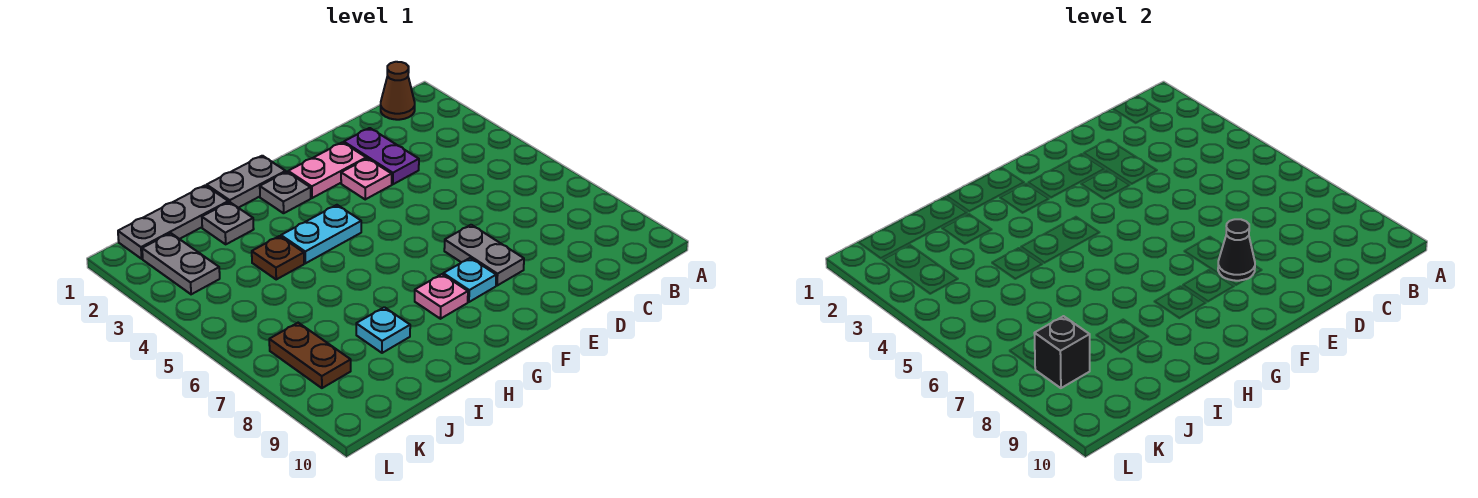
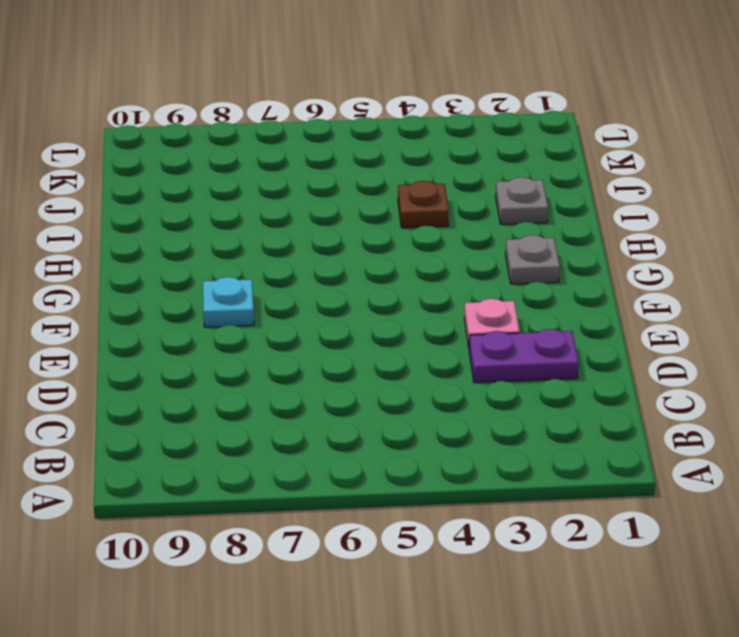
none -> brown cone B1 level 1
none -> pink plate E2:F2 level 1
none -> grey plate E7:E8 level 1

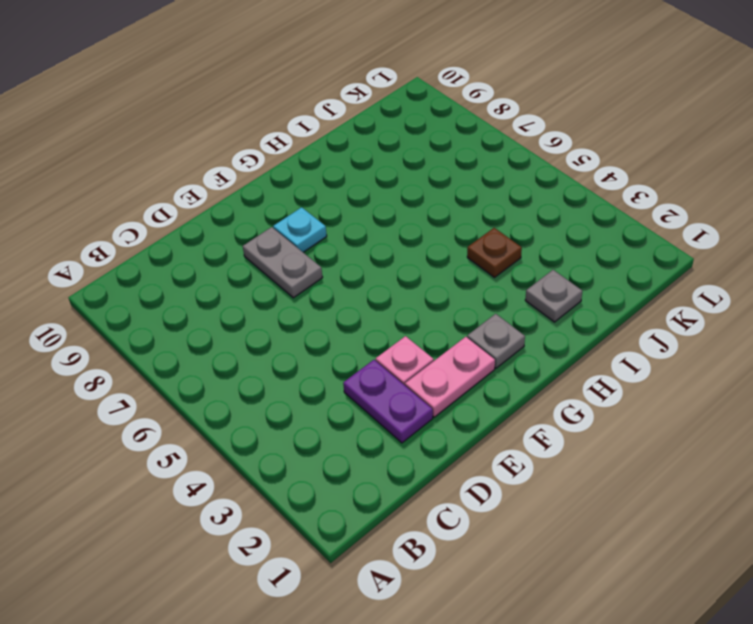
none -> brown cone B1 level 1
none -> grey plate G1:H1 level 1
none -> cyan plate G4:H4 level 1

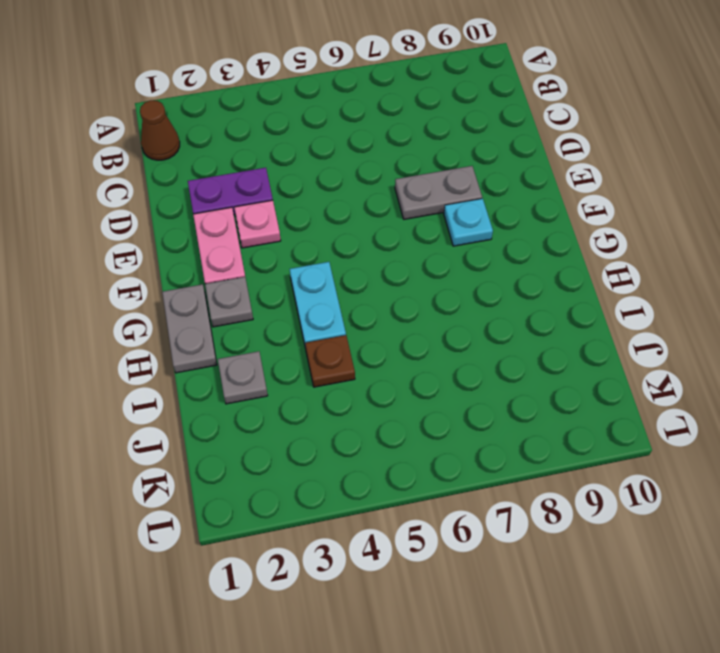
none -> pink plate G8 level 1
none -> grey plate I1:K1 level 1
none -> cyan plate I8 level 1

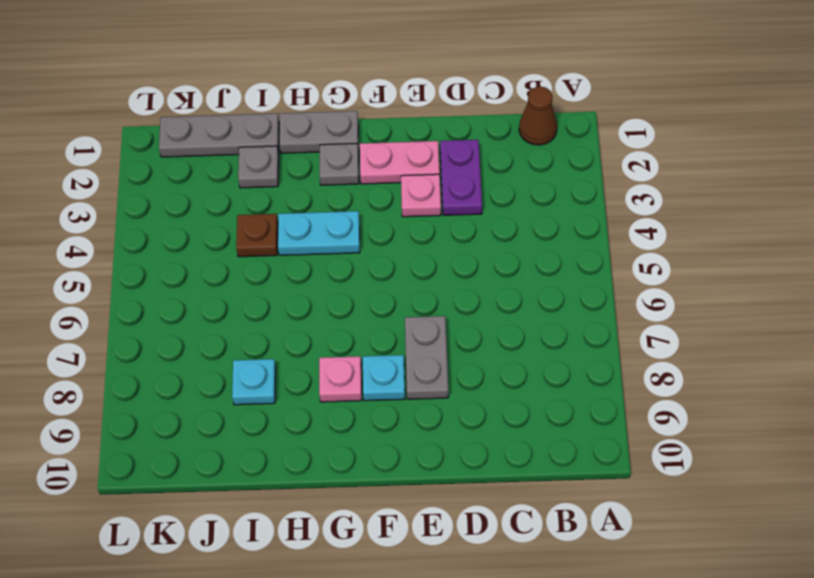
none -> grey plate K2:K3 level 1
none -> brown plate K7:K8 level 1
none -> black cone E8 level 2

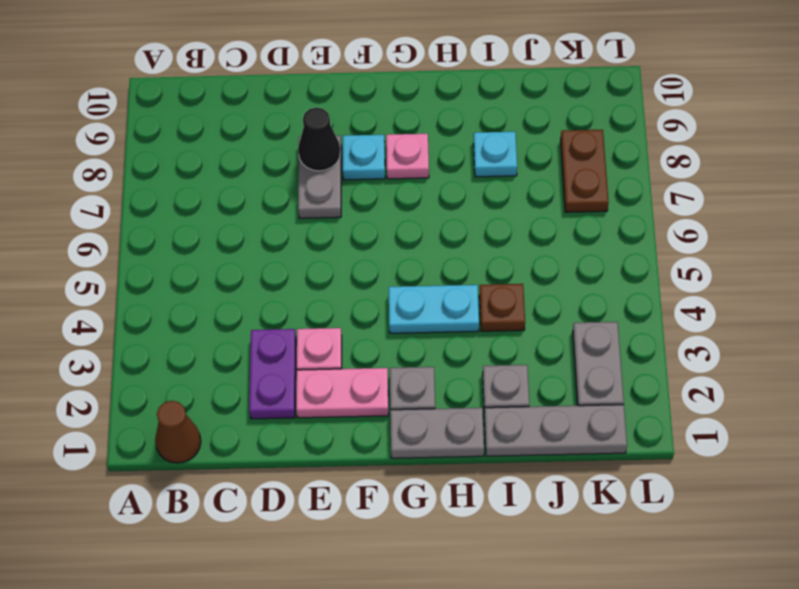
none -> black brick K8 level 2

